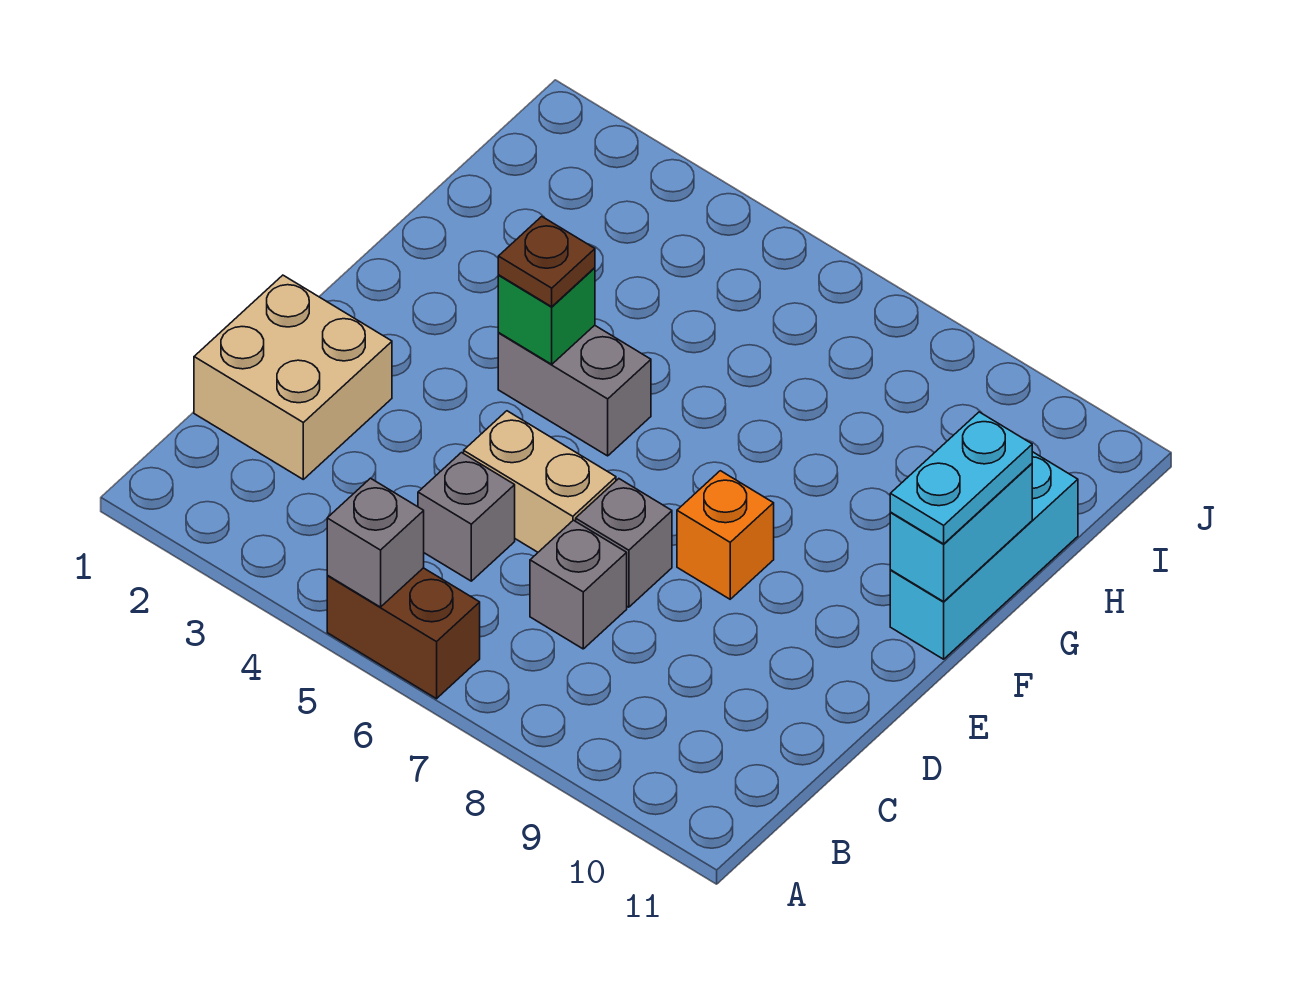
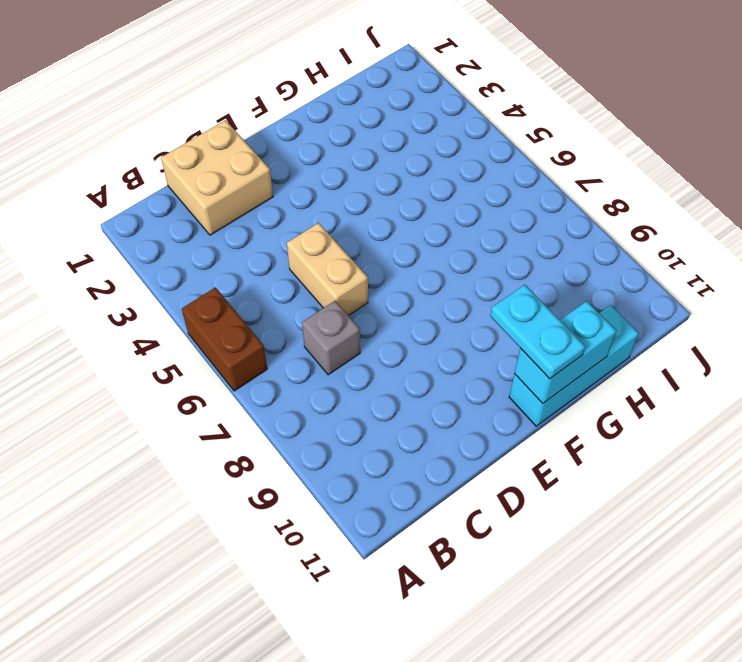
cyan plate F10:F11 level 3 -> cyan plate F11:G11 level 3
none -> grey brick C5 level 1
none -> grey brick D7 level 1
none -> orange brick E8 level 1

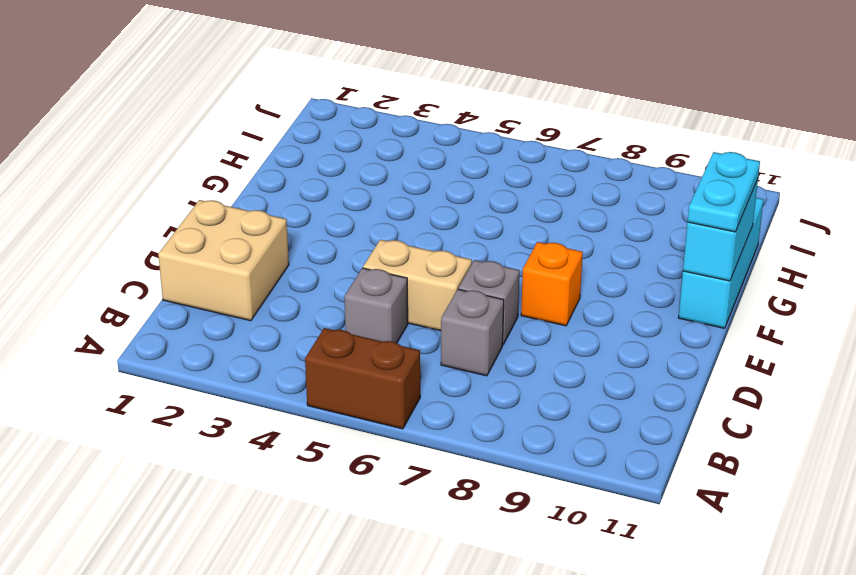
none -> grey brick F4:F5 level 1
none -> grey brick A5 level 2
none -> green brick F4 level 2

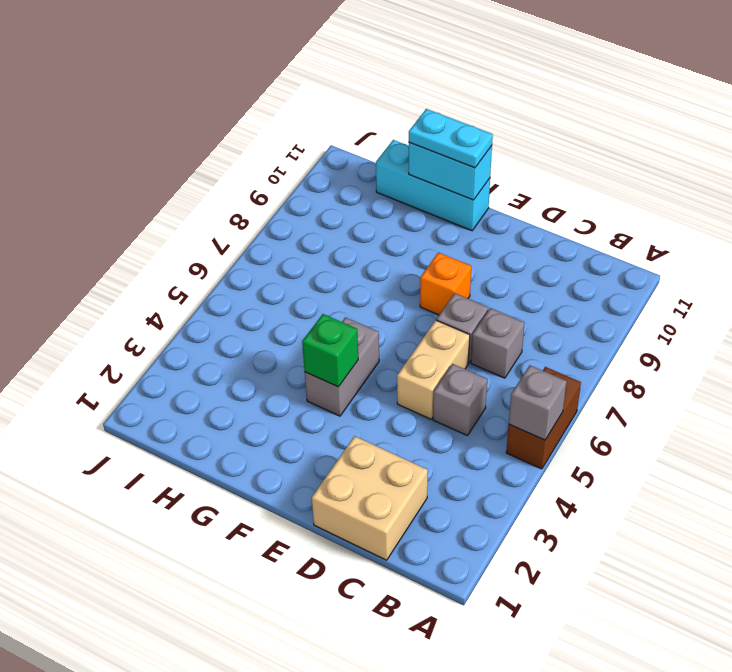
none -> brown plate F4 level 3

